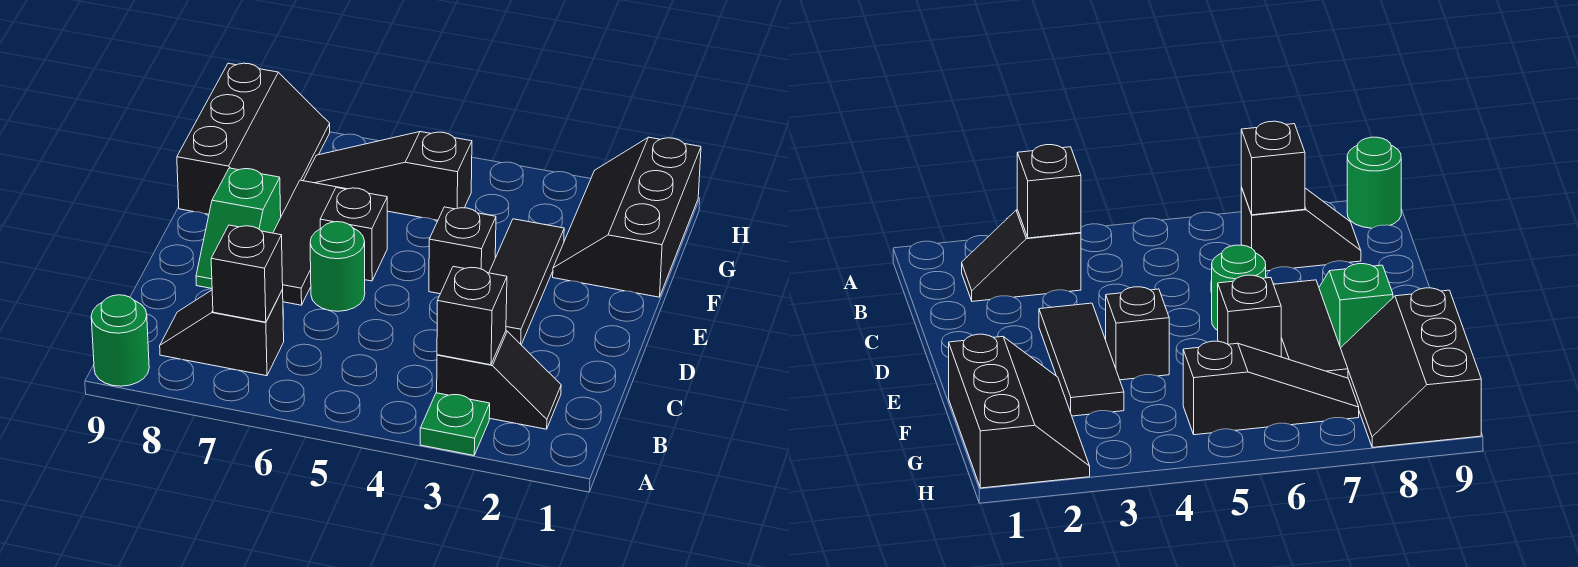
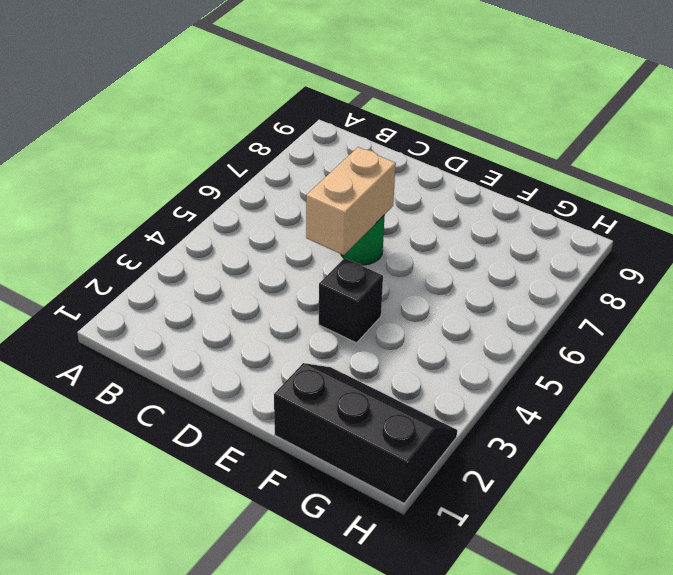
tan brick D5:D6 level 2 -> none
none -> green plate A3 level 1
none -> green round brick A9 level 1
none -> black slope B2:B3 level 1 top 3

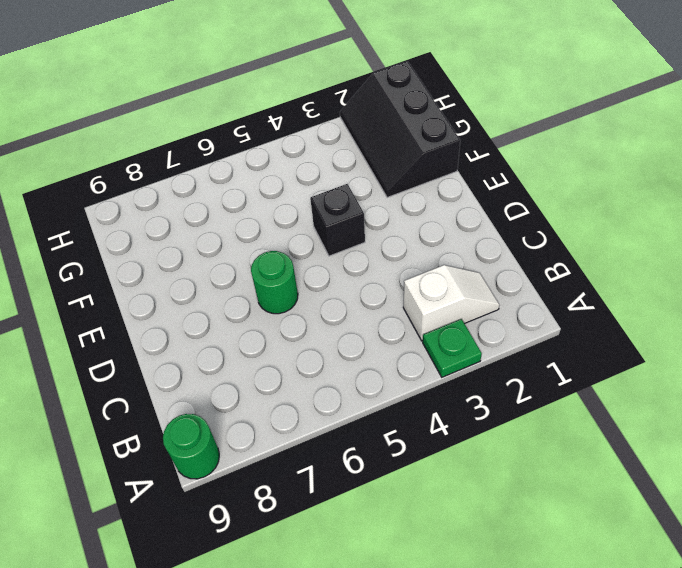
white slope B2:B3 level 1 top 3 -> black slope B2:B3 level 1 top 3
none -> black slope B7:B8 level 1 top 7
none -> black tile D3:F3 level 1
none -> black tile D7:F7 level 1

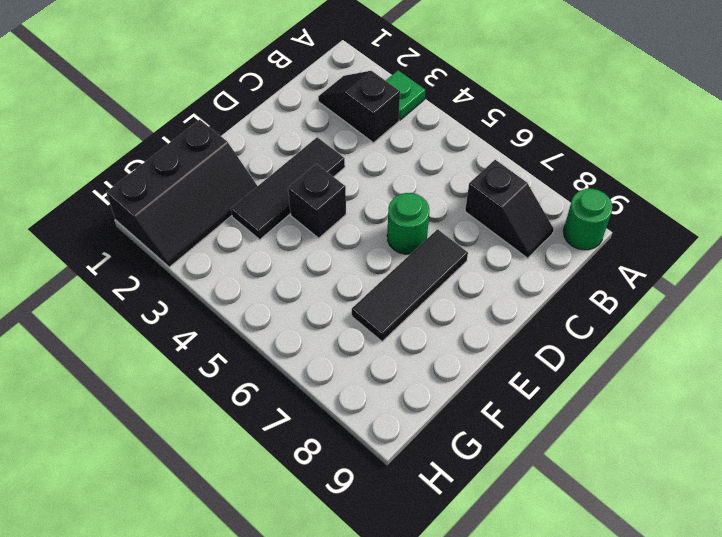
none -> green slope D8:E8 level 1 top E
none -> black brick E6 level 1
none -> black slope F8:H9 level 1 top 9

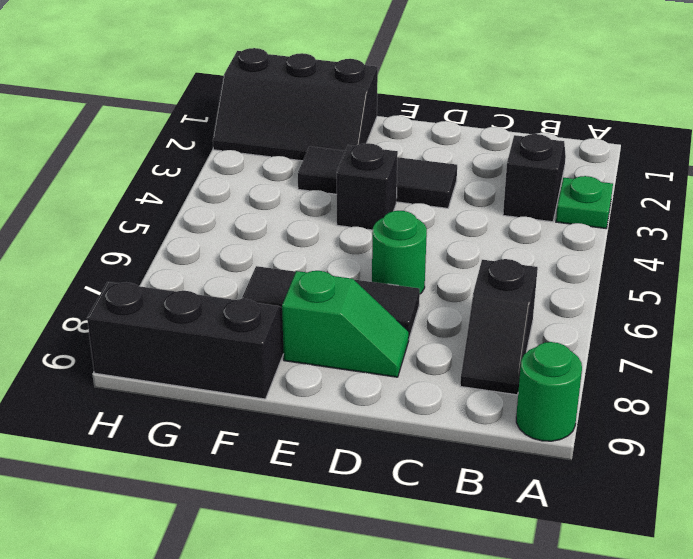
none -> black brick E6 level 1
none -> black slope G5:G7 level 1 top 5
none -> black brick B3 level 2

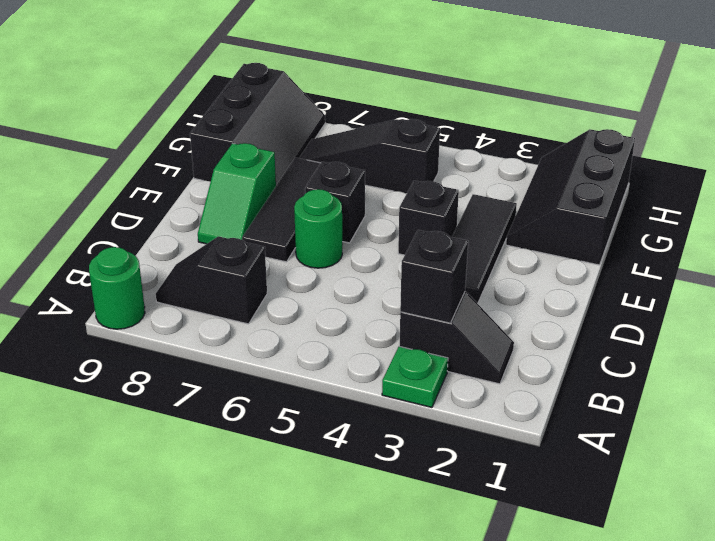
none -> black brick B7 level 2

